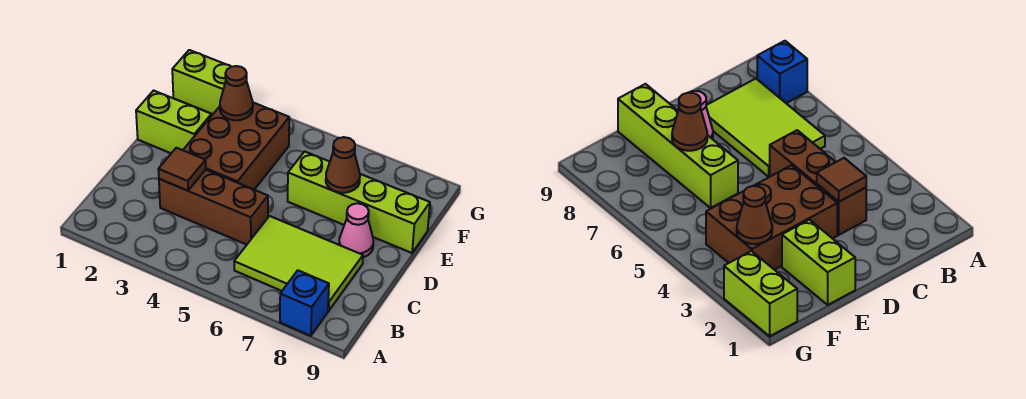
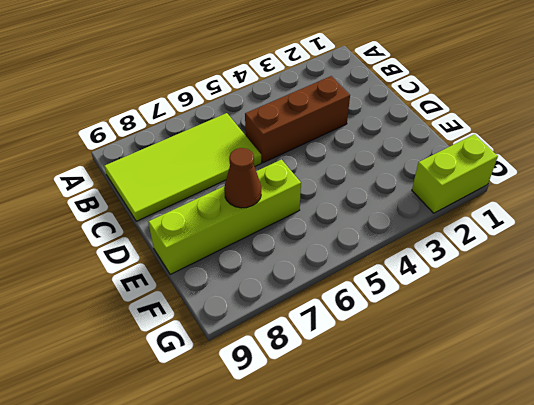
lime tile B6:C9 level 1 -> lime tile B6:C8 level 1
none -> blue brick A8 level 1
none -> brown brick D3:F4 level 1

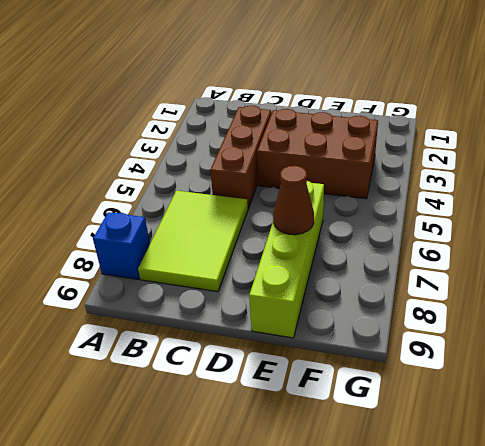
none -> pink cone D8 level 1
none -> lime brick E1:E2 level 1

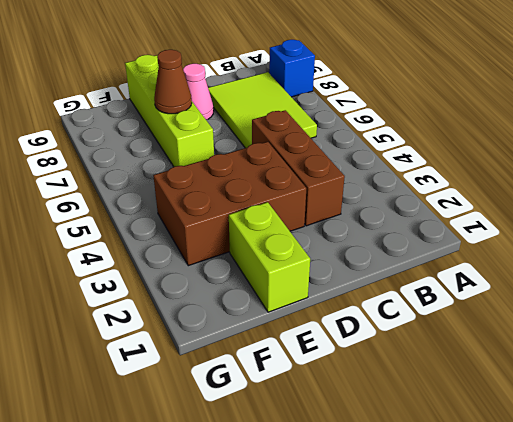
none -> lime brick G1:G2 level 1
none -> brown tile C3 level 2

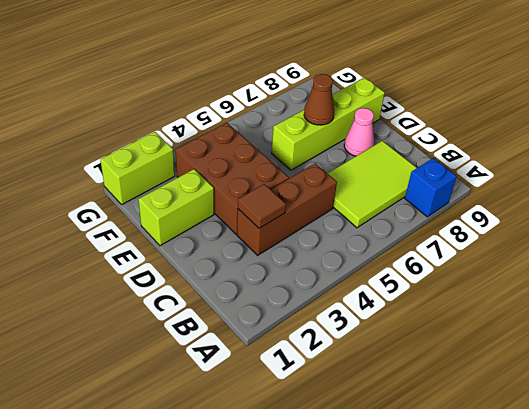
none -> brown cone F3 level 2

